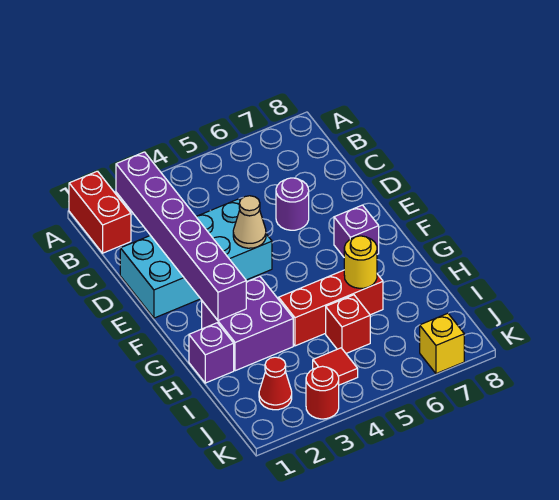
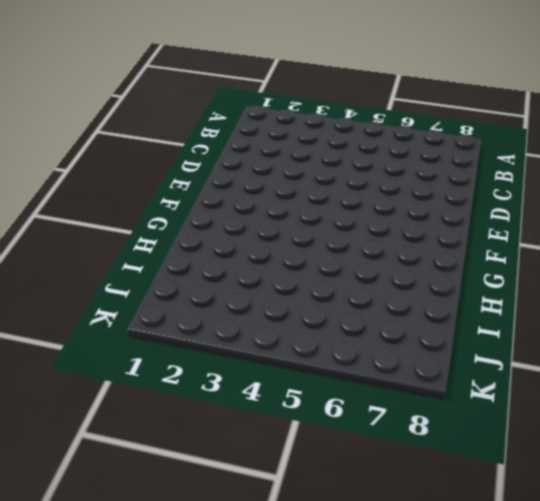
none -> red brick A1:B1 level 1
none -> cyan brick D1:E4 level 1
none -> purple round brick D6 level 1

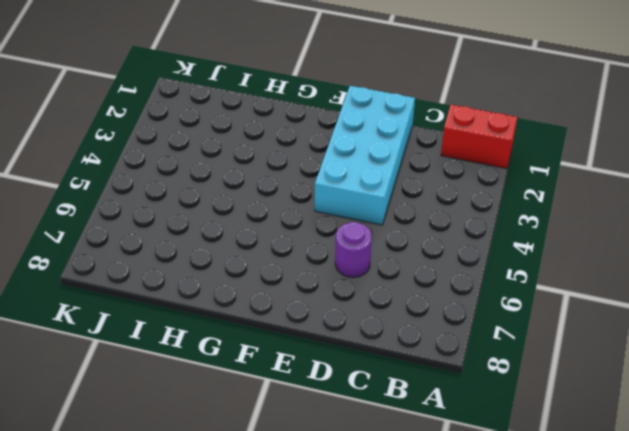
none -> purple brick F7 level 1
none -> purple brick G2:H3 level 1
none -> purple brick H1 level 1

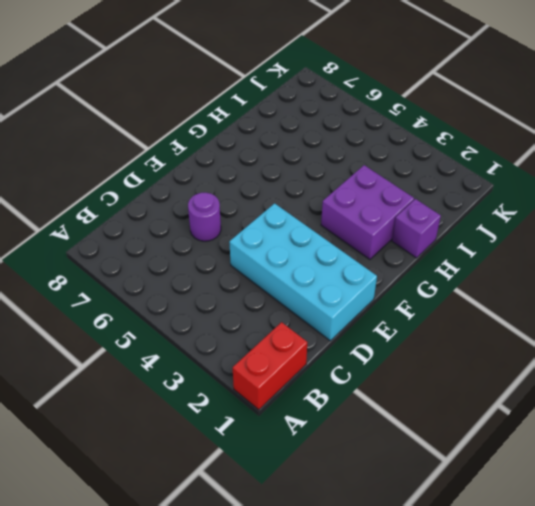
none -> purple brick F7 level 1
none -> red brick H4:H6 level 1
none -> red brick I5 level 1

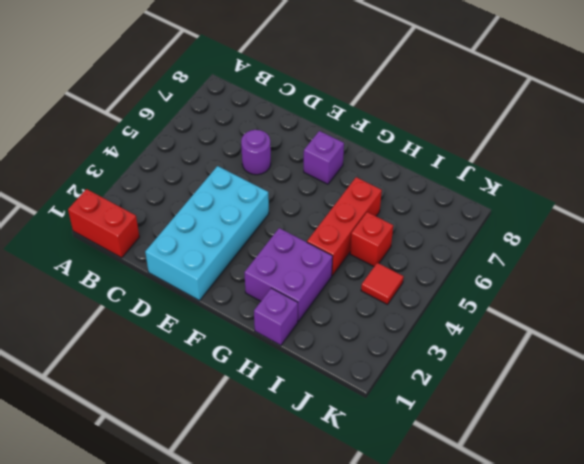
none -> red cone J2 level 1
none -> red round brick K3 level 1
none -> yellow brick K7 level 1

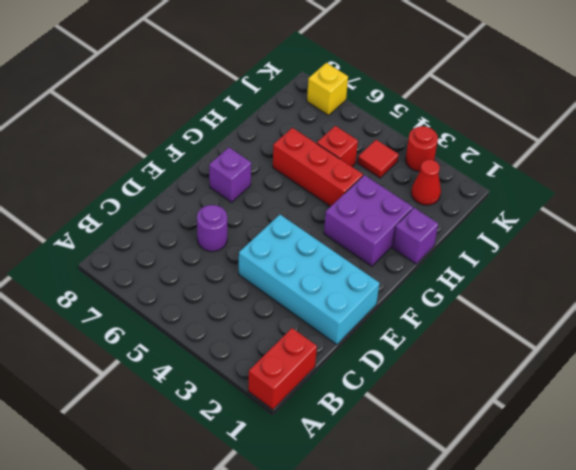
none -> purple brick B2:G2 level 2
none -> tan cone E4 level 2
none -> yellow round brick H6 level 2

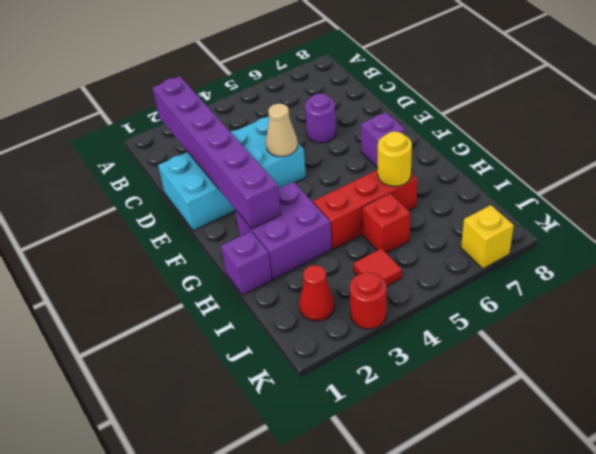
none -> red brick A1:B1 level 1

